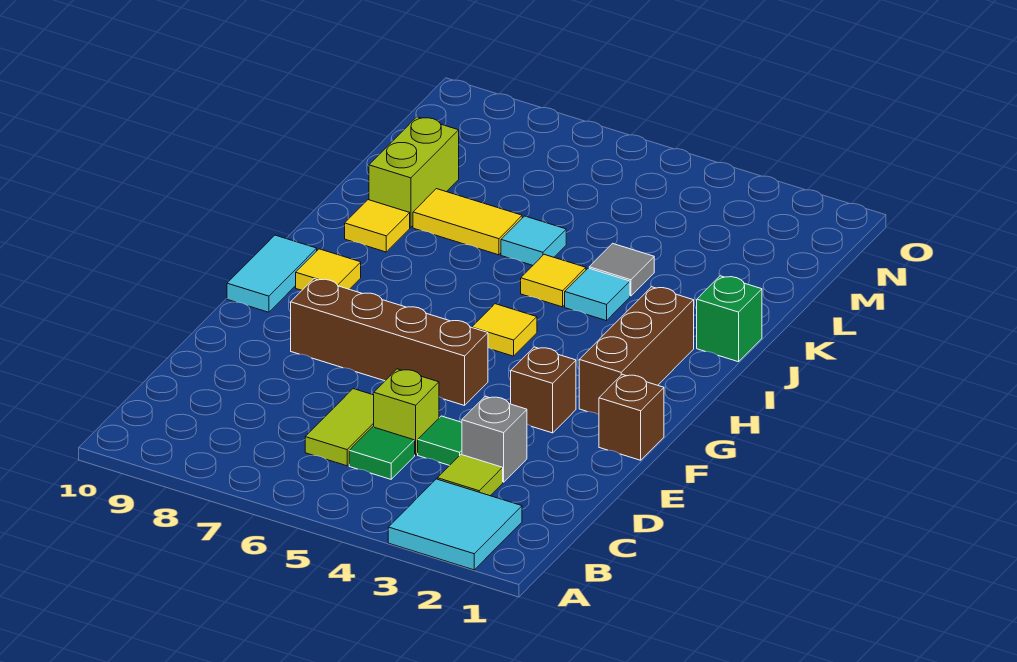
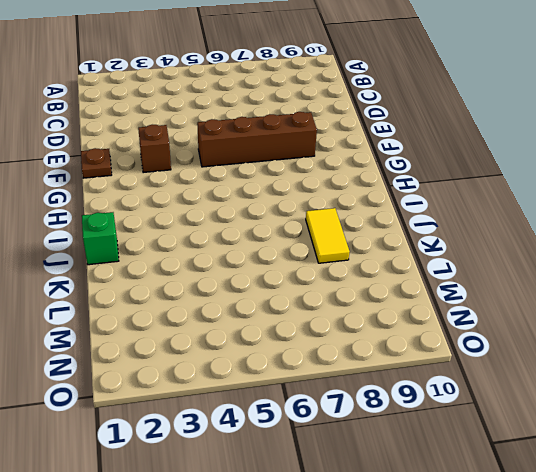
brown plate F1 level 1 -> brown brick F1 level 1
yellow tile J8:K8 level 1 -> yellow tile K7:K8 level 1
none -> cyan tile A2:B3 level 1
none -> lime tile C3 level 1
none -> green tile C5 level 1

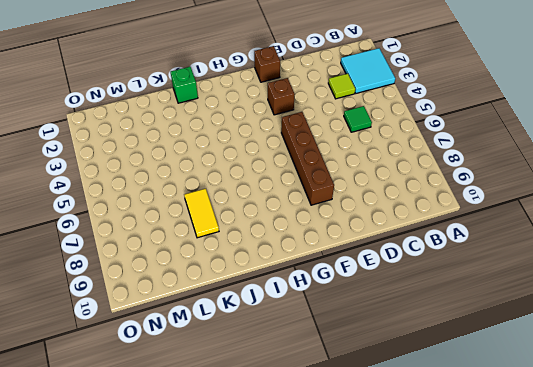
none -> lime tile C6:D6 level 1
none -> grey brick D3 level 1
none -> green tile D4 level 1

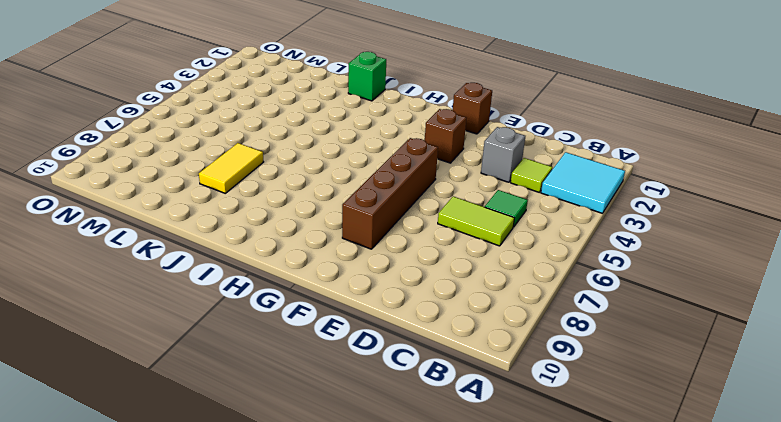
none -> green tile D4 level 1
none -> lime brick D5 level 1
none -> brown brick G2:I2 level 1

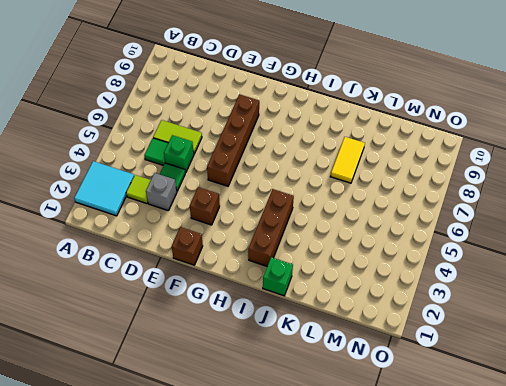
green brick D5 level 1 -> lime brick D5 level 1
brown brick I2:I4 level 1 -> brown brick G2:I2 level 1
none -> cyan tile G10:H10 level 1
none -> yellow tile H5 level 1
none -> yellow tile H9 level 1

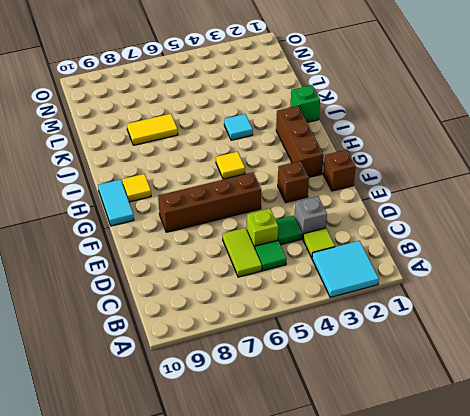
none -> yellow tile J5 level 1
none -> yellow tile J9 level 1
none -> grey tile K4 level 1

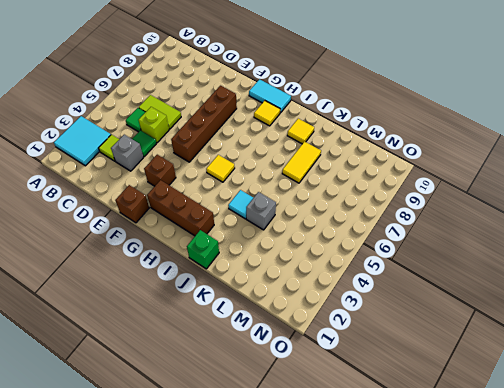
grey brick K4 level 1 -> grey tile K4 level 1
none -> yellow tile J5 level 1
none -> cyan tile K6 level 1
none -> lime brick K9:L9 level 1

